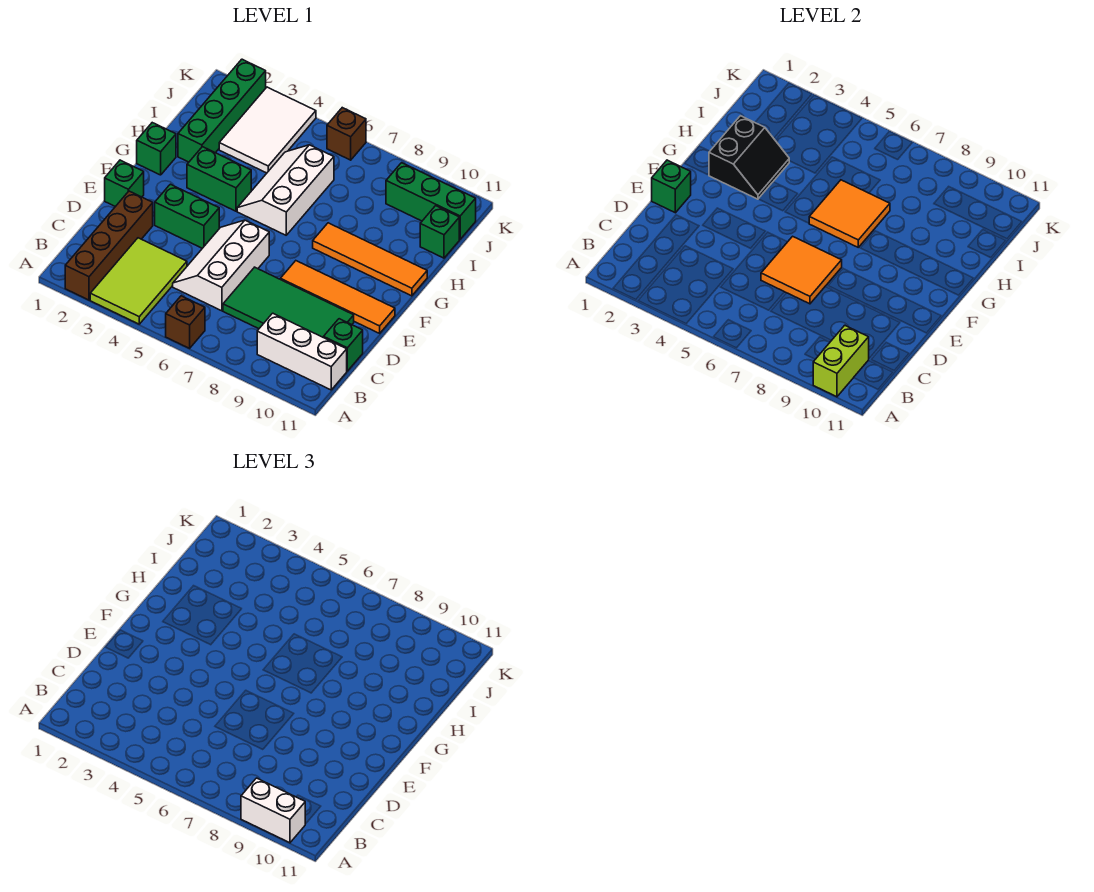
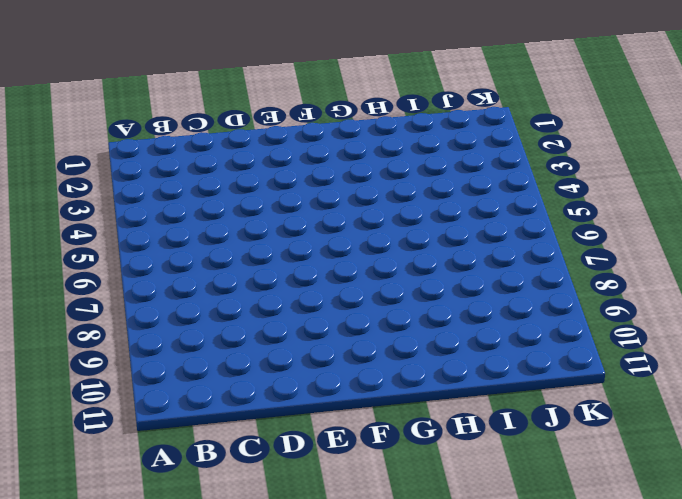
none -> brown brick A2:D2 level 1
none -> lime tile A3:C4 level 1
none -> brown brick A6 level 1

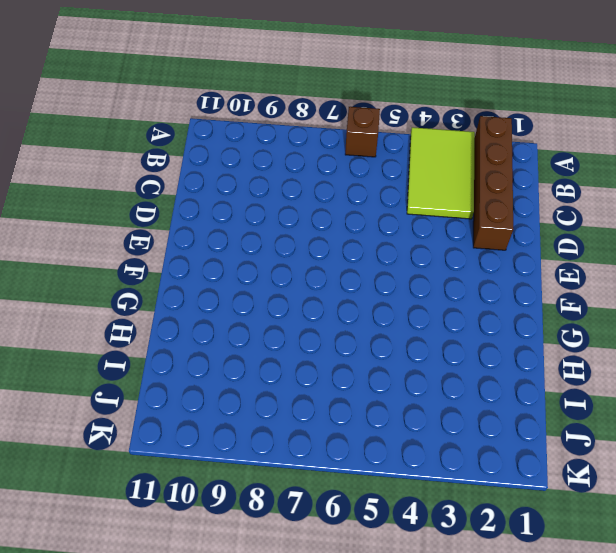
none -> white brick B9:B11 level 1
none -> white slope C5:E6 level 1 top 6
none -> green tile C7:D10 level 1

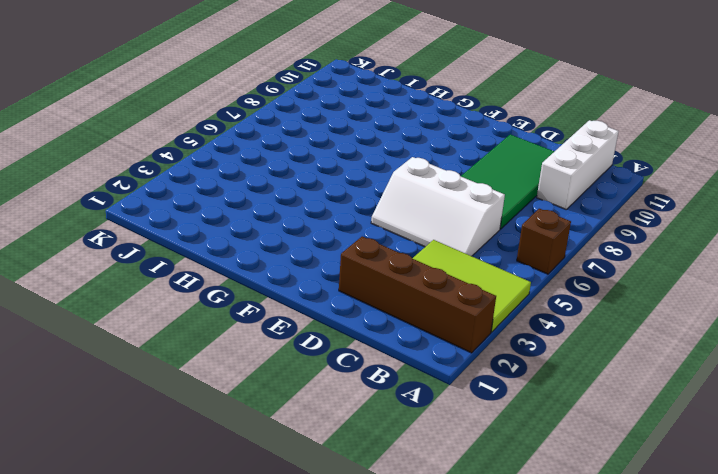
none -> green brick C11 level 1
none -> green brick E1 level 1
none -> green brick E3:E4 level 1

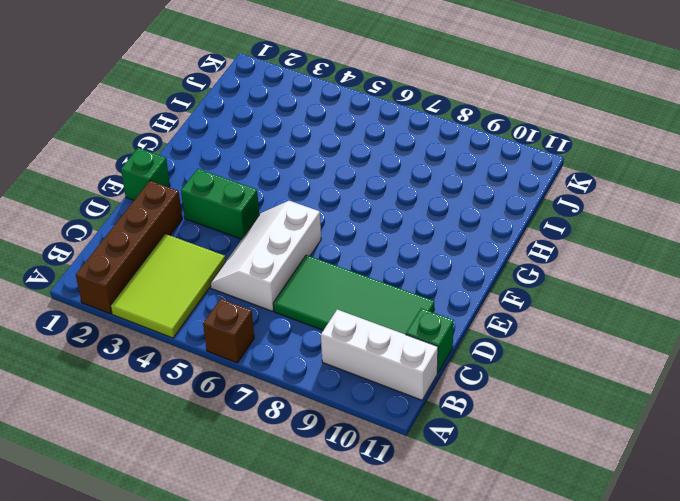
none -> orange tile E8:E11 level 1
none -> green brick G1 level 1
none -> green brick G3:G4 level 1

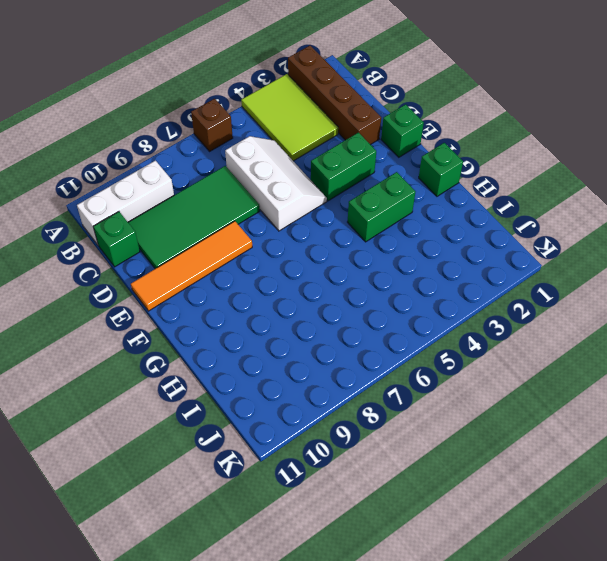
none -> white slope G5:I6 level 1 top 6
none -> orange tile G8:G11 level 1
none -> green brick H2:K2 level 1

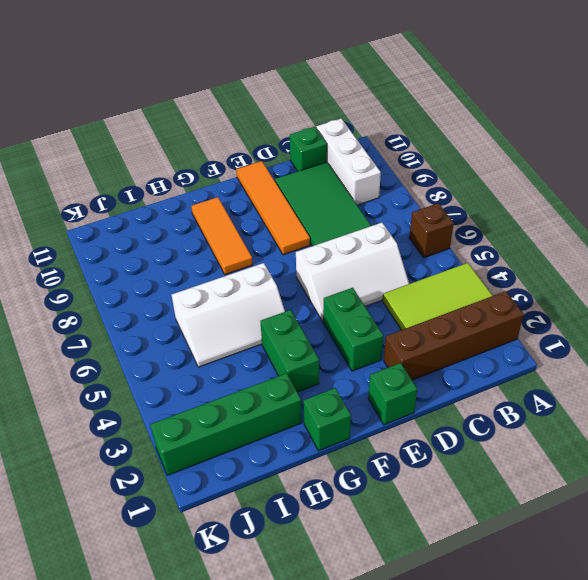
orange tile G8:G10 level 1 -> orange tile G8:G11 level 1
none -> white tile I3:K4 level 1
none -> green brick I11 level 1
none -> green brick J9:J11 level 1

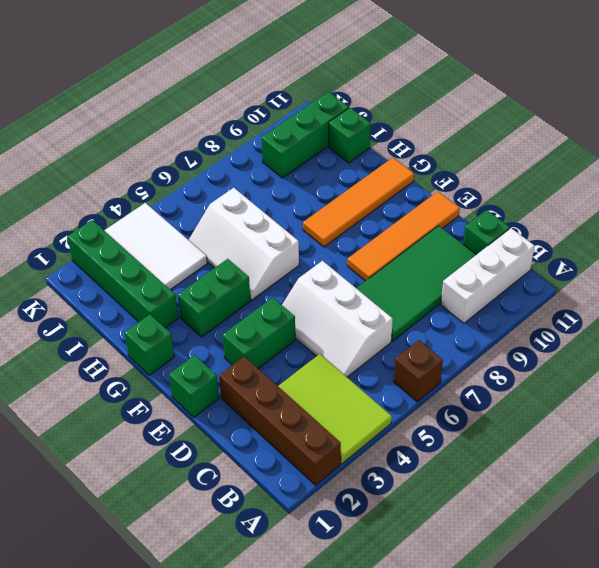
none -> brown brick K6 level 1
none -> lime brick A10:B10 level 2
none -> orange tile D6:E7 level 2

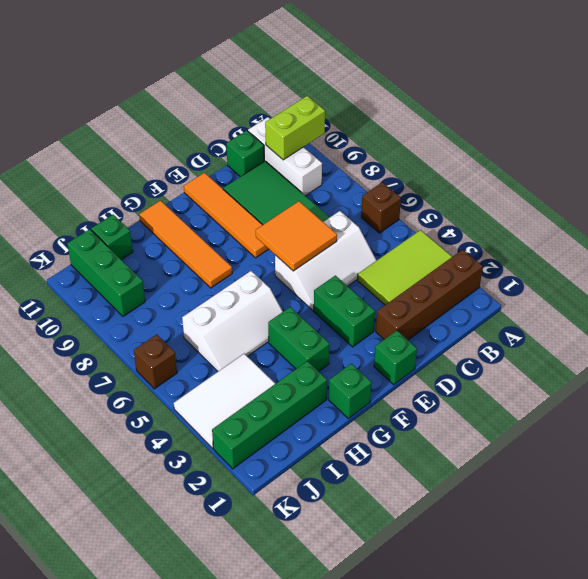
none -> green brick E1 level 2
none -> black slope G2:H3 level 2 top 2
none -> orange tile G6:H7 level 2

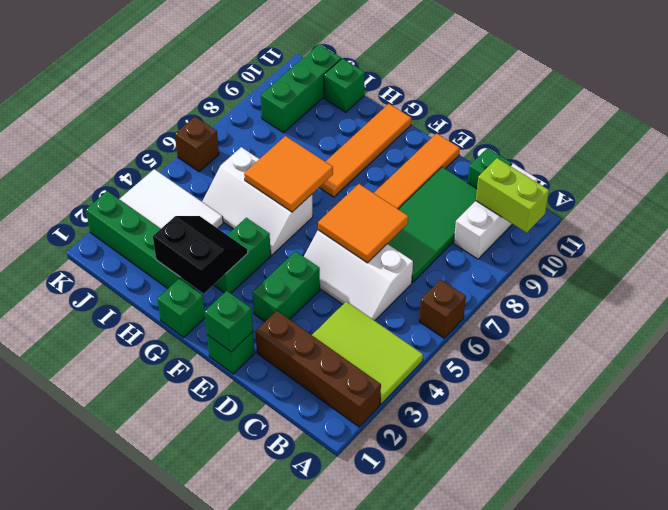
none -> white brick A9:A10 level 3

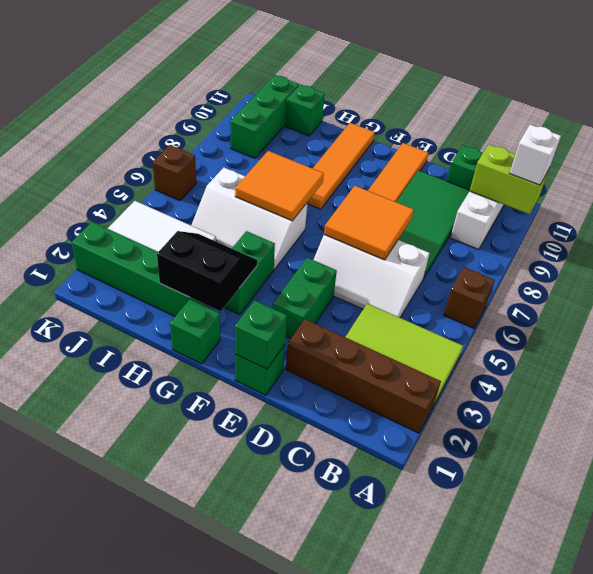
white brick A10 level 3 -> white brick A9:A10 level 3

